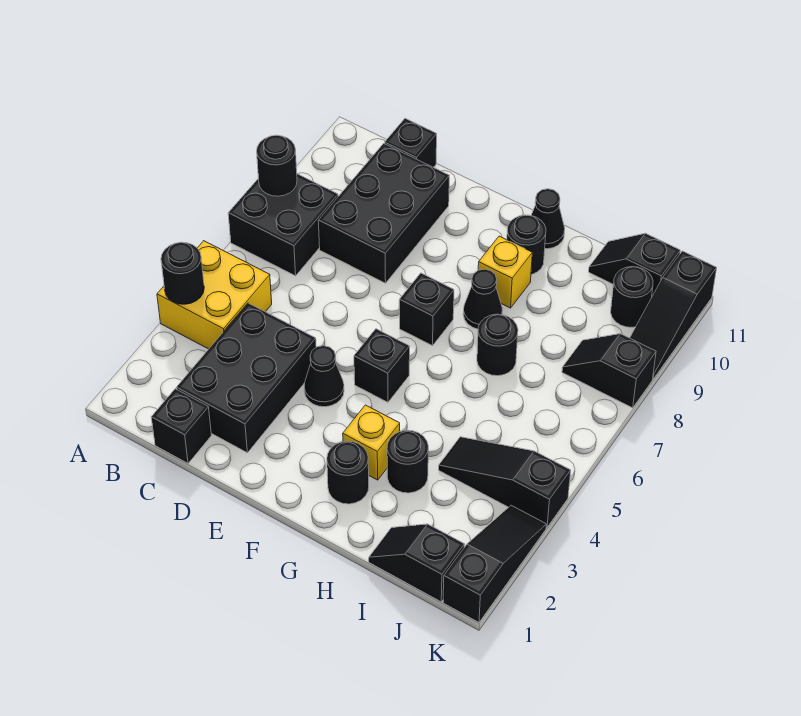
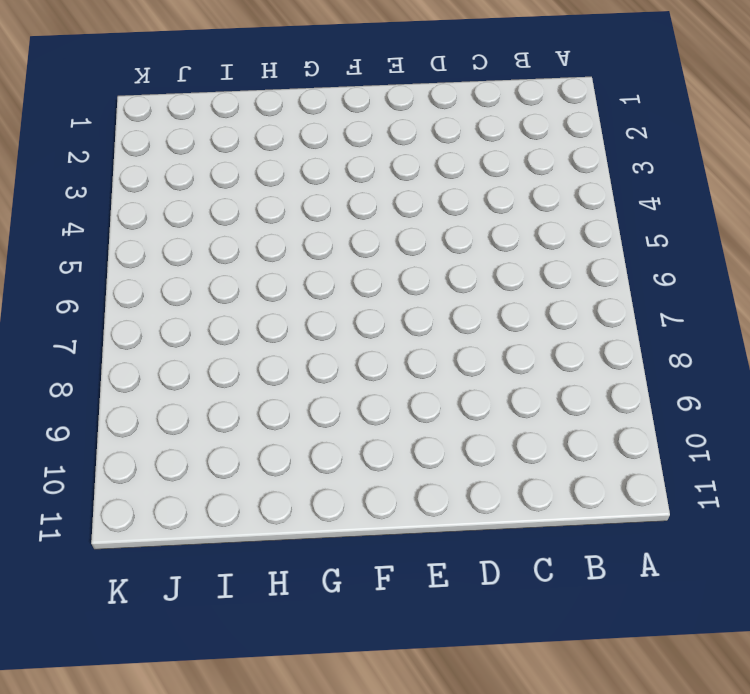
none -> yellow brick A4:B5 level 1
none -> black brick A7:B8 level 1
none -> black brick C1 level 1

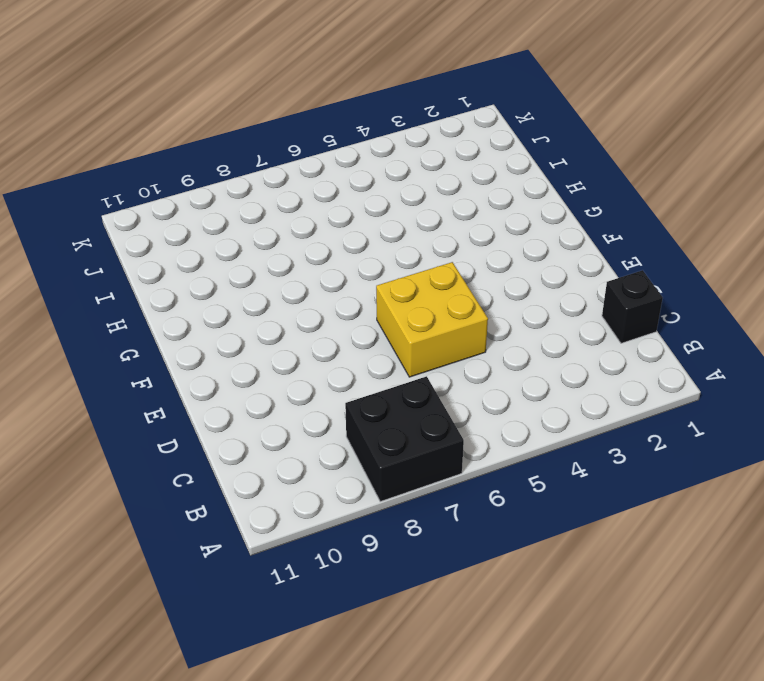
yellow brick D5:E6 level 1 -> yellow brick A4:B5 level 1
none -> black brick C2:D4 level 1
none -> black brick C8:D10 level 1
none -> black brick C11 level 1

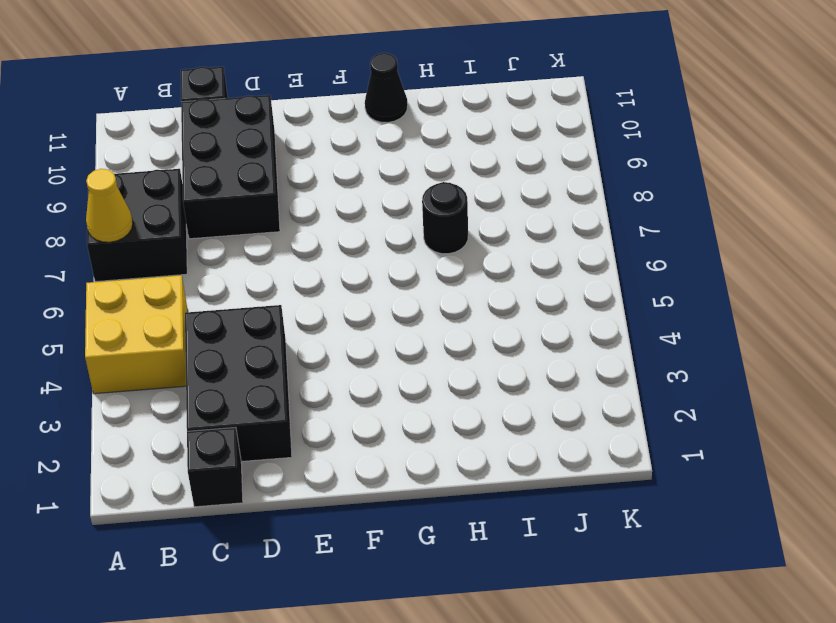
yellow cone A7 level 2 -> none
none -> black cone E4 level 1
none -> black brick F5 level 1
none -> black brick F7 level 1

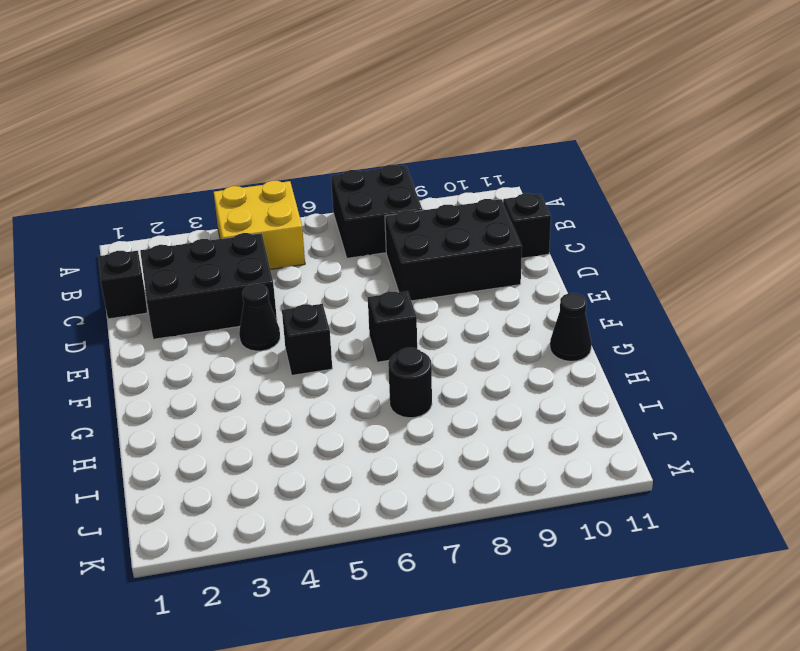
none -> black round brick G2 level 1
none -> yellow brick G3 level 1
none -> black cone G8 level 1

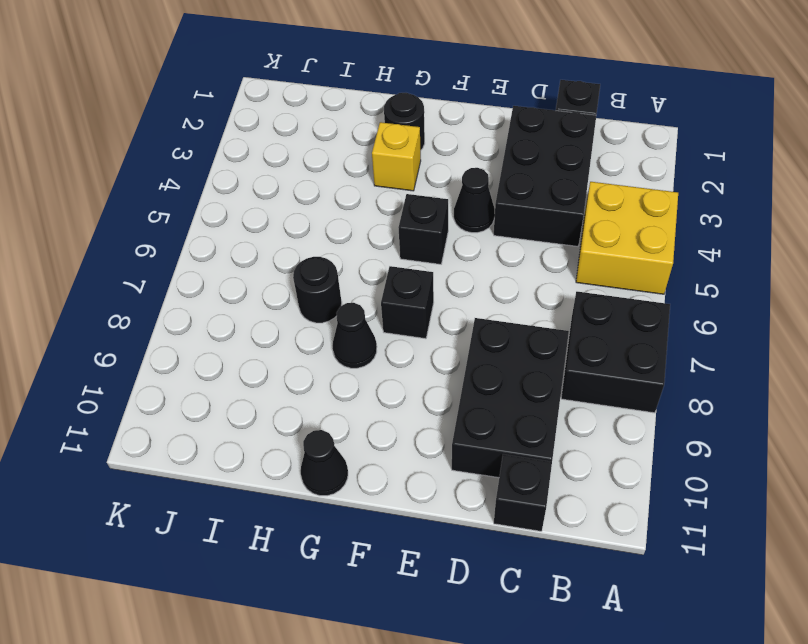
none -> yellow brick G9 level 1
none -> black round brick G10 level 1
none -> black round brick H3 level 1

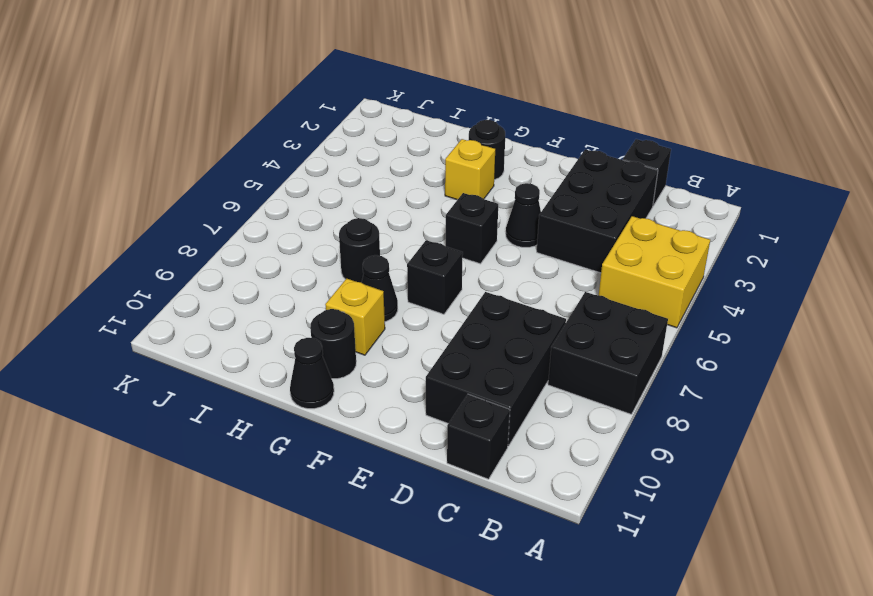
none -> black round brick H3 level 1
none -> black slope I1:J1 level 1 top J
none -> black slope I4:K4 level 1 top K

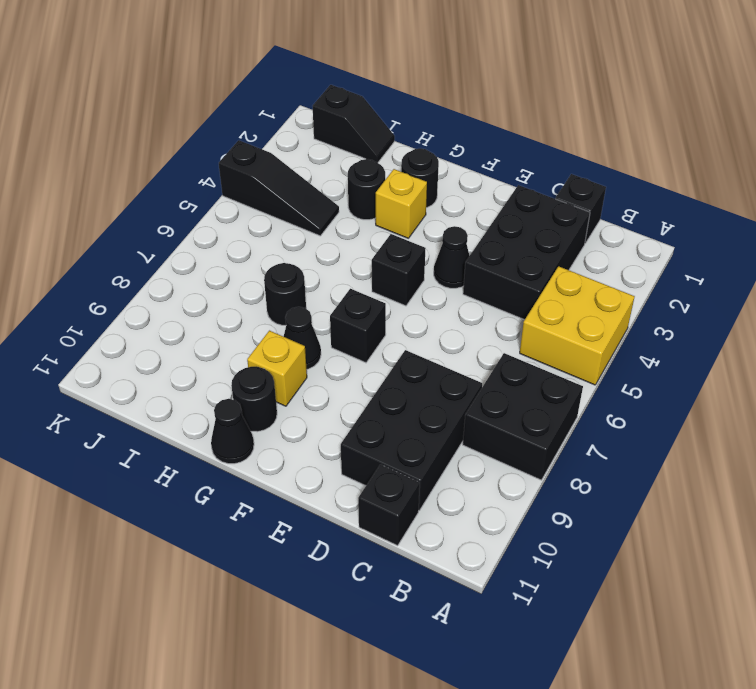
none -> black slope I11:J11 level 1 top J
none -> black slope J8:K8 level 1 top K
none -> black round brick J10 level 1

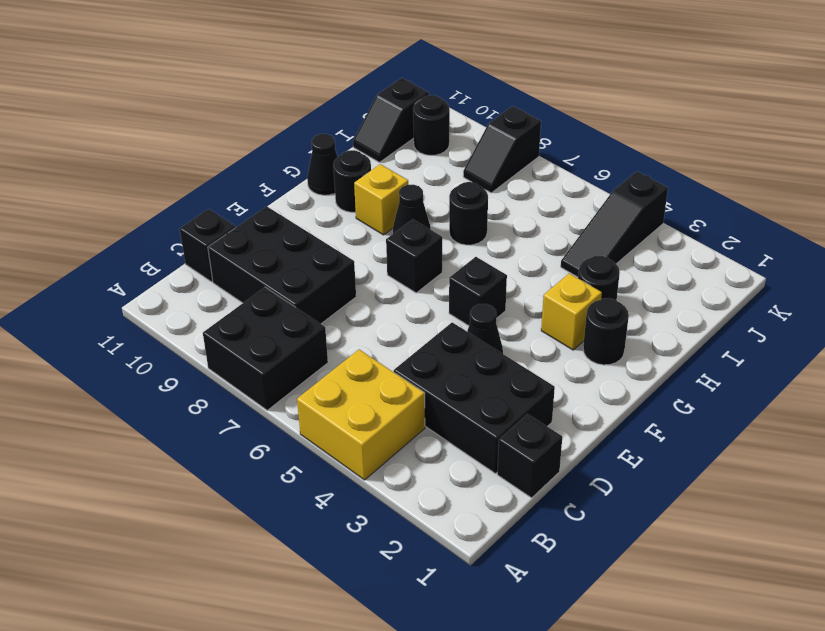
none -> black slope I1:J1 level 1 top J
none -> black slope K1:K3 level 1 top 1
none -> black slope K9:K11 level 1 top 11

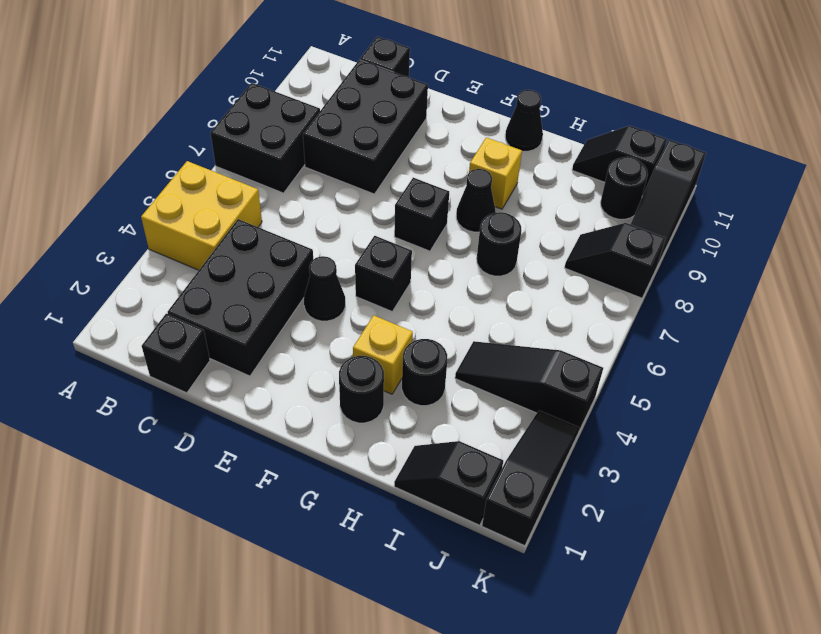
none -> black round brick G10 level 1
none -> black round brick A4 level 2
none -> black round brick A8 level 2

